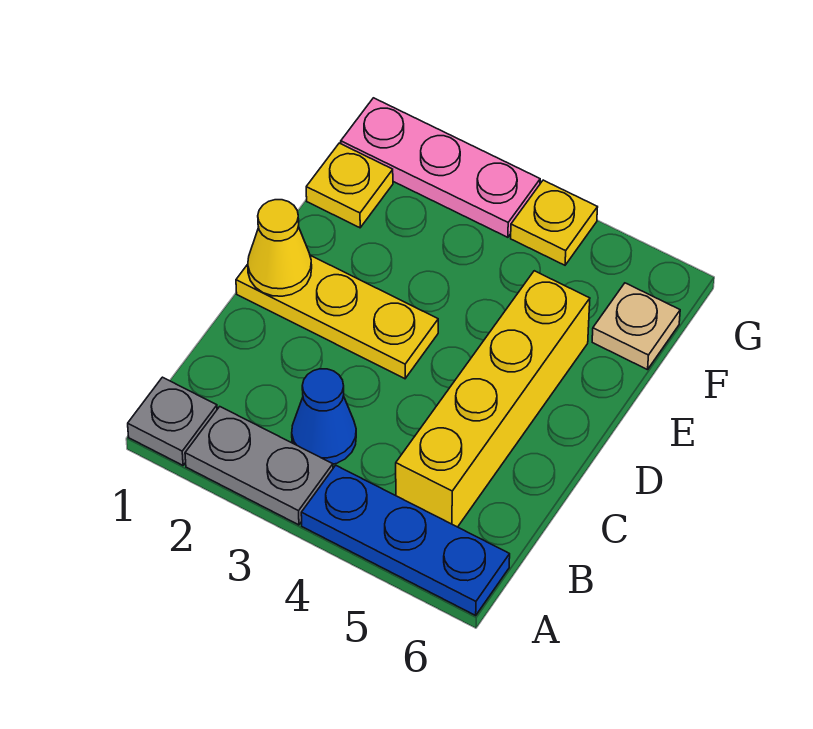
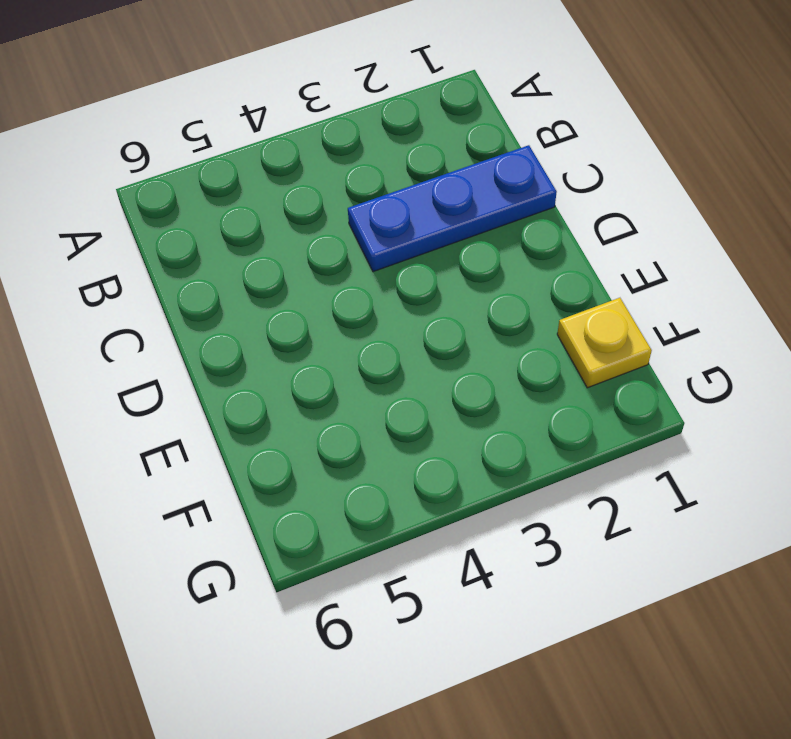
blue plate C1:C3 level 1 -> blue plate A4:A6 level 1
none -> grey plate A1 level 1
none -> grey plate A2:A3 level 1

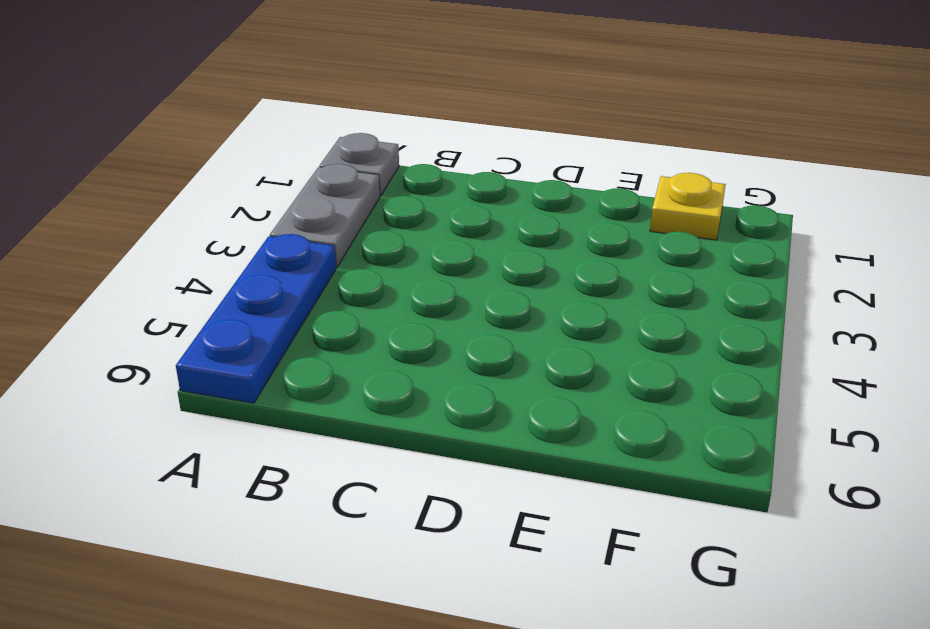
none -> blue cone B3 level 1
none -> yellow brick B5:E5 level 1

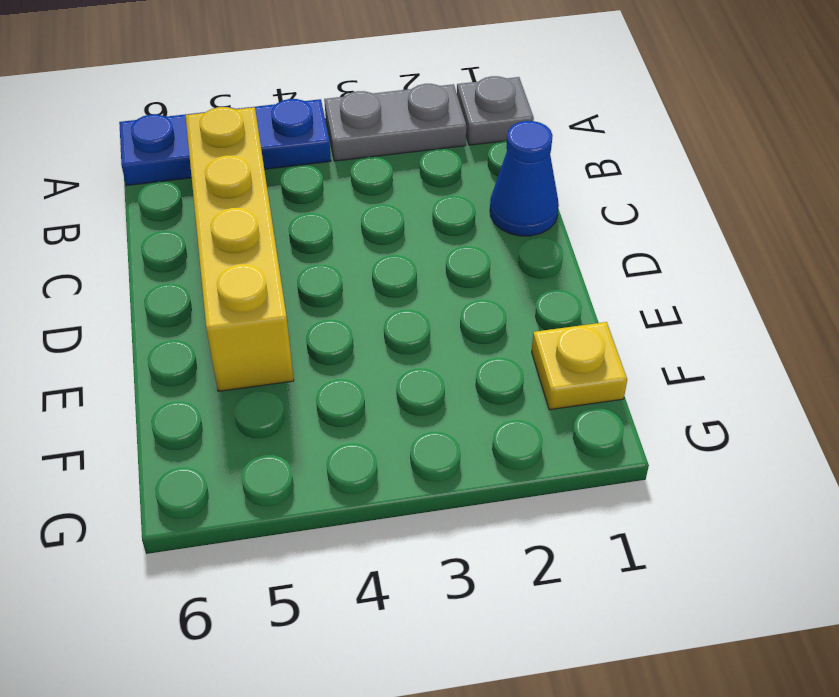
blue cone C1 level 1 -> blue cone B3 level 1
none -> yellow plate D1:D3 level 1
none -> tan plate F6 level 1

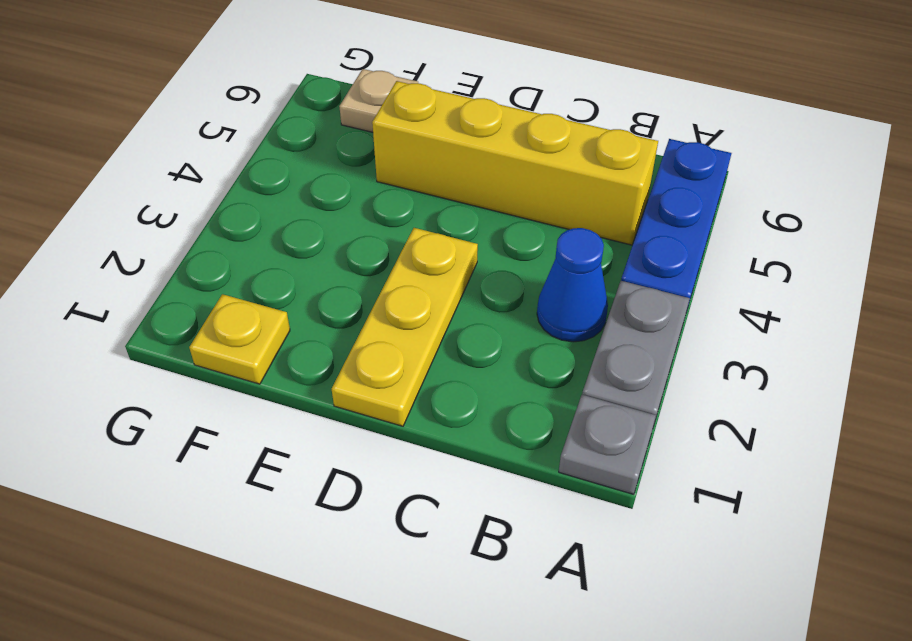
none -> pink plate G1:G3 level 1
none -> yellow plate G4 level 1

